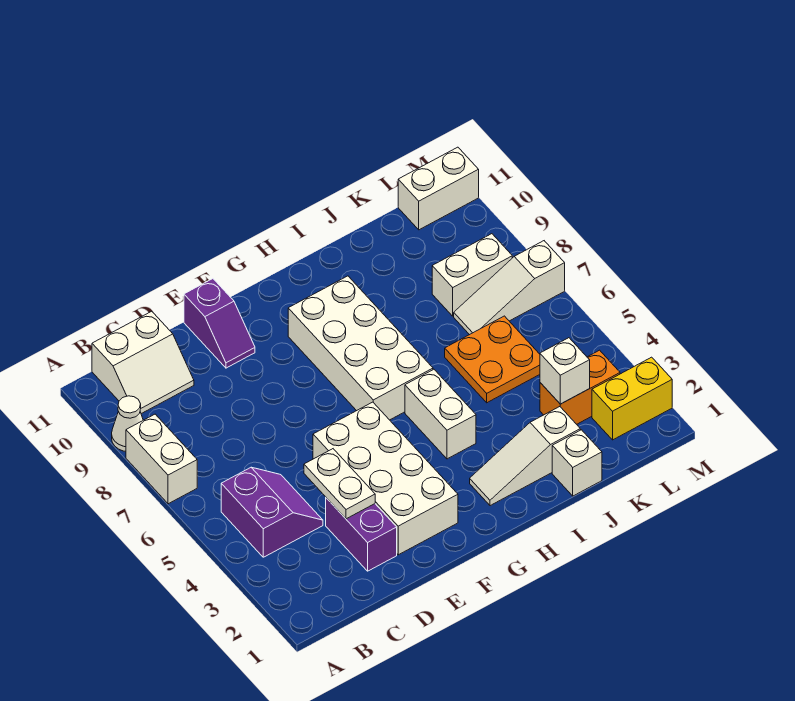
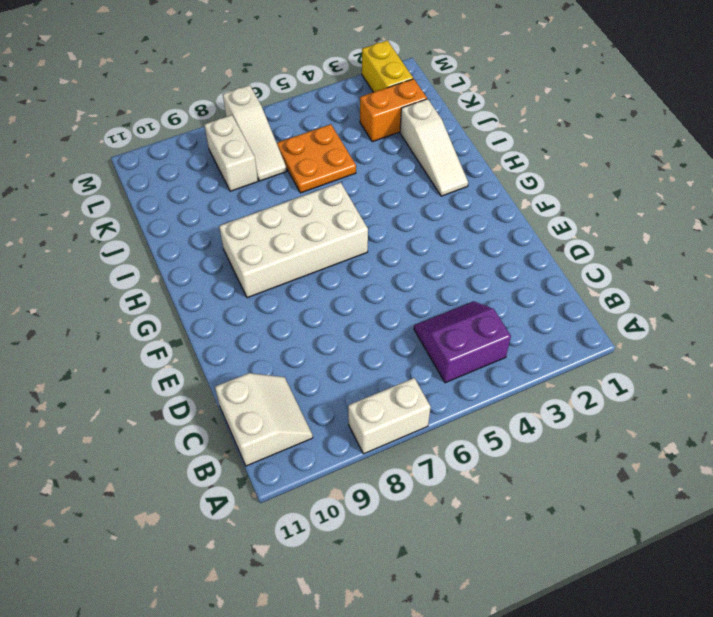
orange brick K2:K3 level 1 -> orange brick K3:L3 level 1
none -> white cone A9 level 1
none -> purple brick D2:D3 level 1
none -> white brick E2:F5 level 1

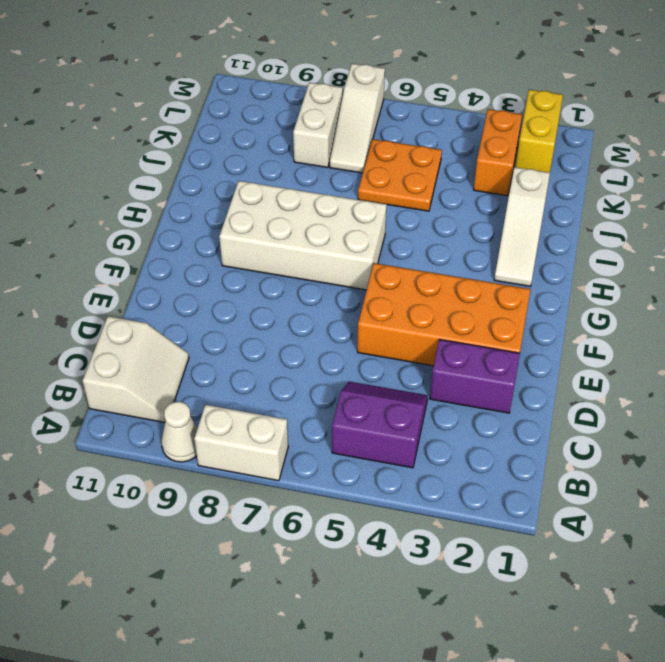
orange brick E2:F5 level 1 -> white brick E2:F5 level 1
none -> purple slope E10:E11 level 1 top 11
none -> white brick H4:H5 level 1
none -> white brick J1 level 1

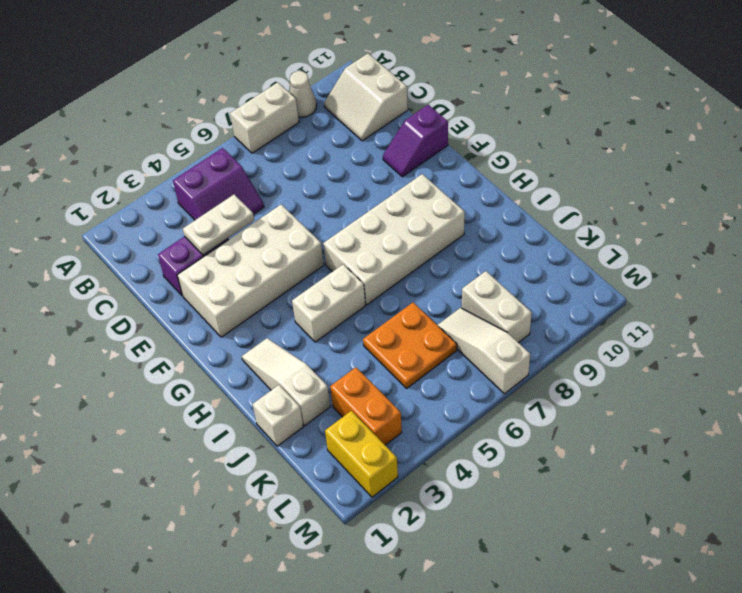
none -> white brick L11:M11 level 1
none -> white brick K3 level 2

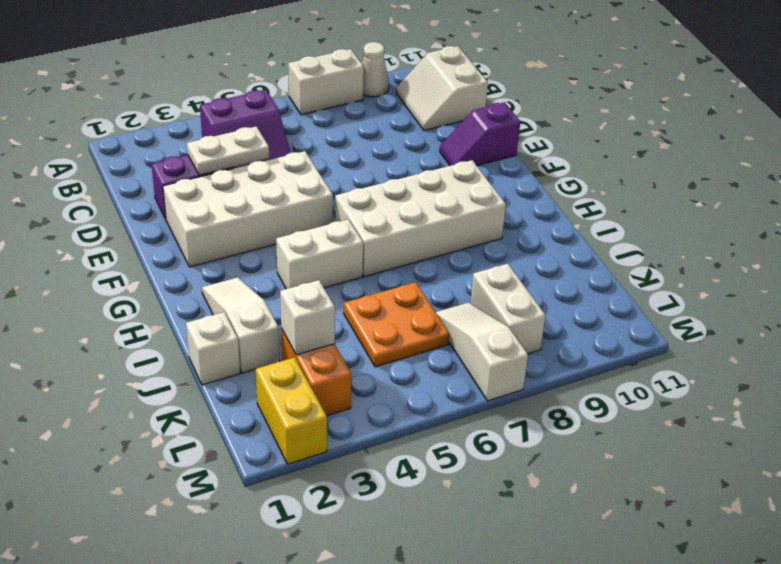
none -> white brick L11:M11 level 1

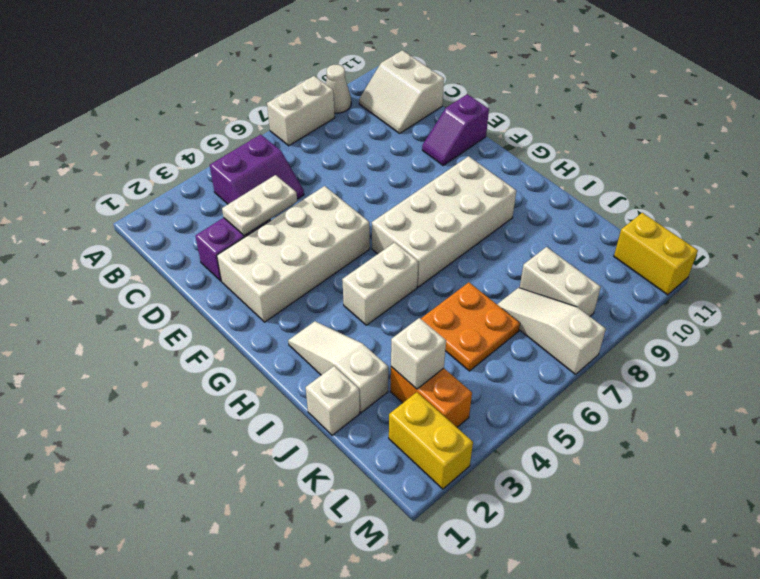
yellow brick L11:M11 level 1 -> white brick L11:M11 level 1

